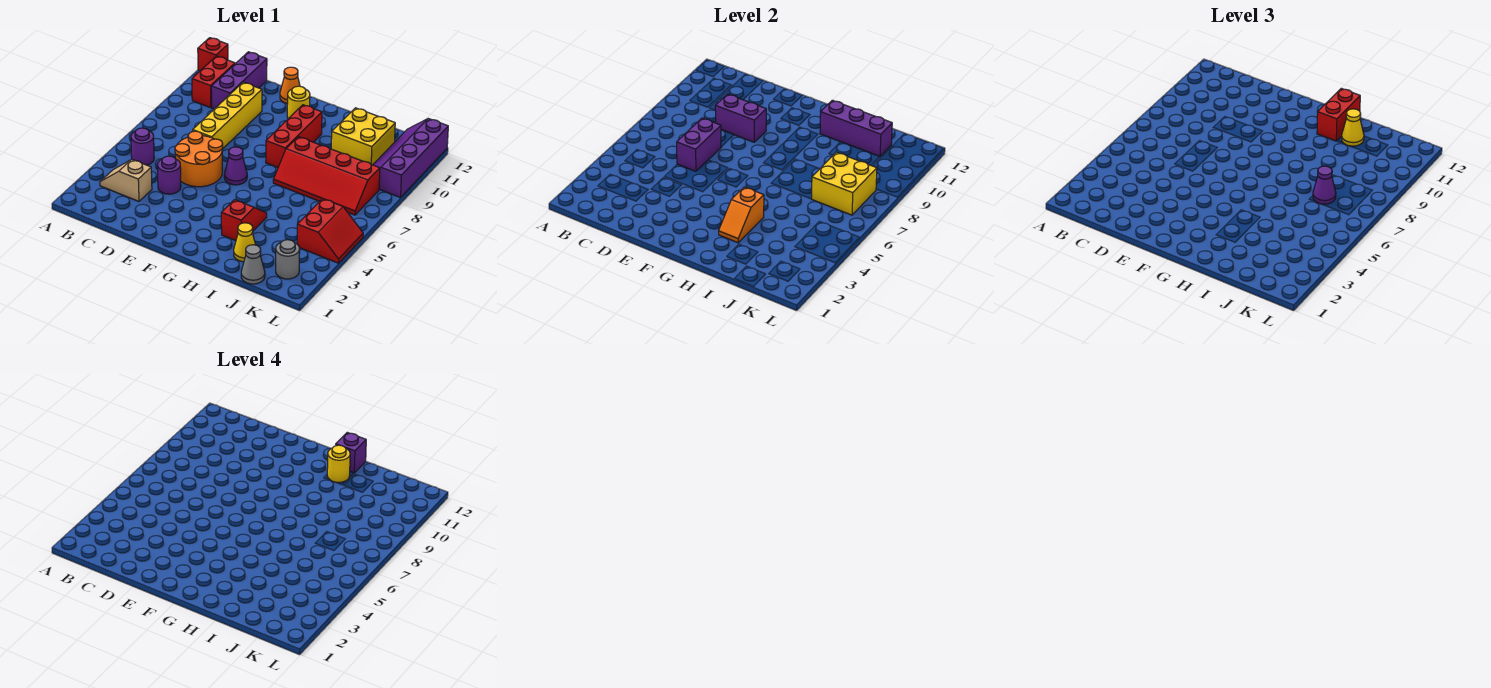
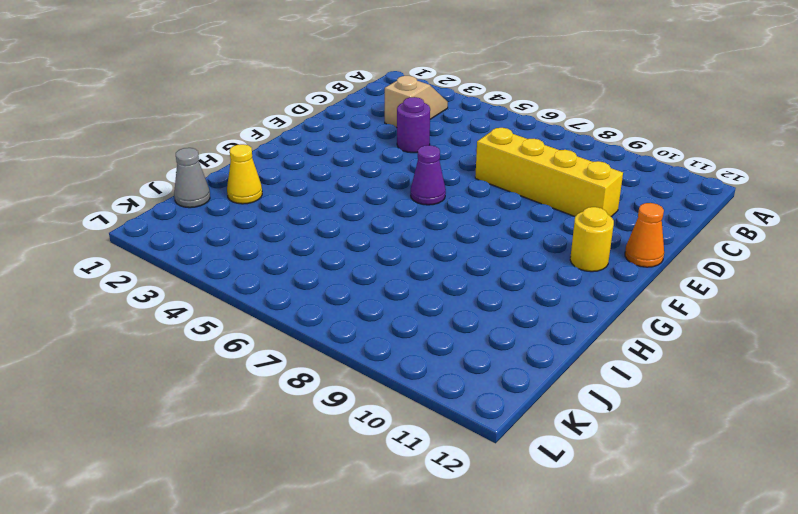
none -> red brick A12 level 1
none -> purple round brick B5 level 1
none -> red brick B10:B11 level 1
none -> purple brick C10:C12 level 1

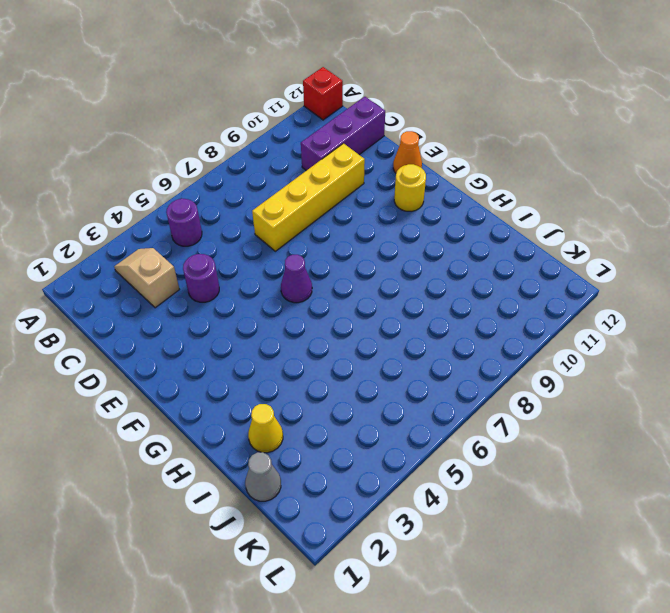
none -> red brick B10:B11 level 1
none -> orange round brick D5:E6 level 1
none -> red brick G8:G10 level 1
none -> red slope H3:H4 level 1 top 3

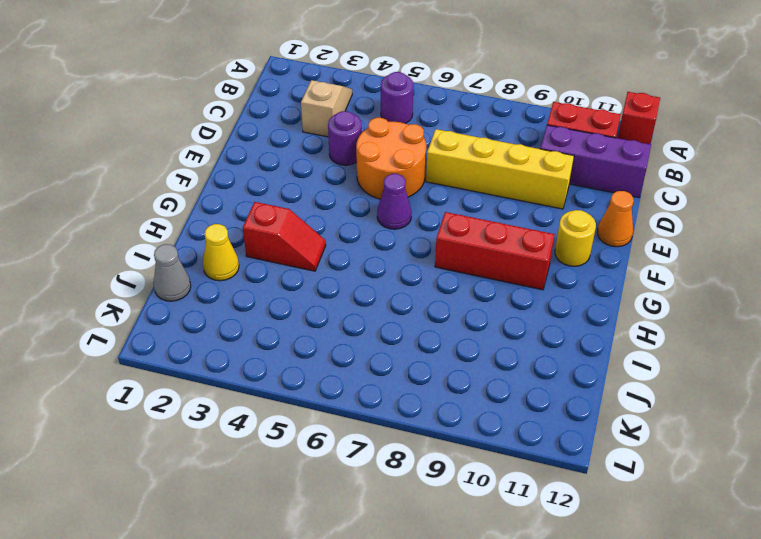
none -> red slope H7:K8 level 1 top 8
none -> yellow brick I10:J11 level 1
none -> grey round brick K2 level 1
none -> red slope K4:L5 level 1 top K

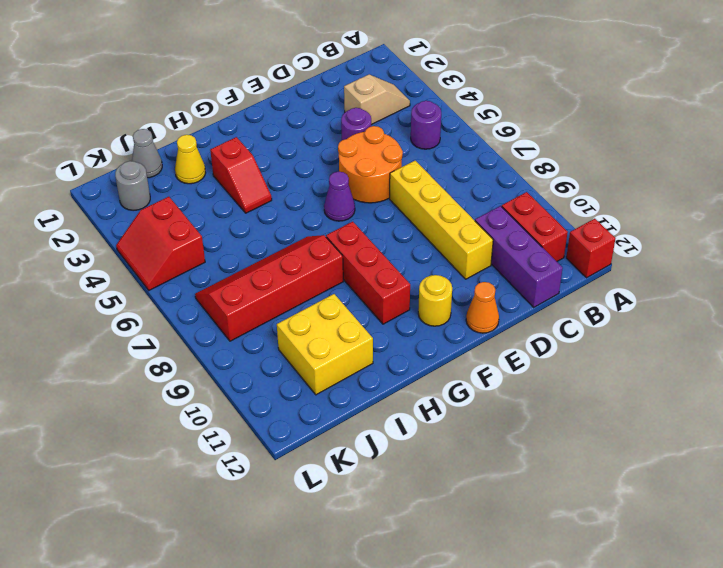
none -> purple slope K9:L12 level 1 top L
none -> purple brick D6:D7 level 2
none -> purple brick D9:E9 level 2
none -> orange slope H3:H4 level 2 top 4

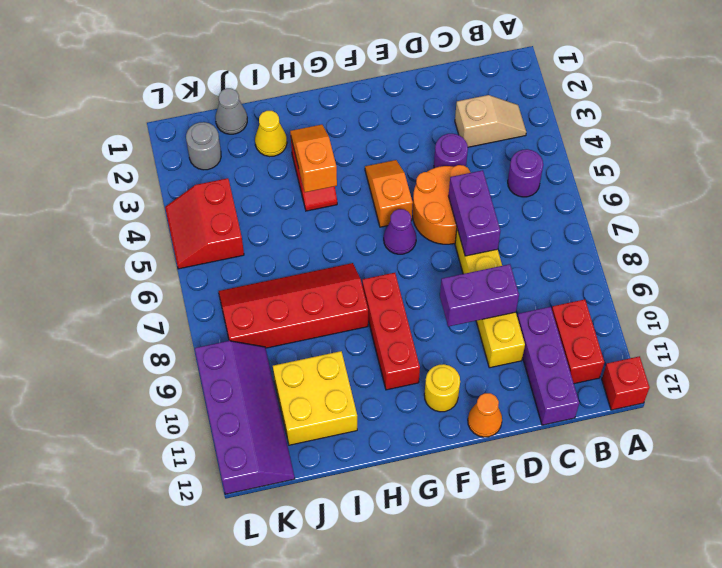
orange slope F4:F5 level 1 top 5 -> none
none -> purple brick H11:J11 level 2
none -> yellow brick J7:K8 level 2
none -> red brick H11:H12 level 3
none -> yellow cone I11 level 3

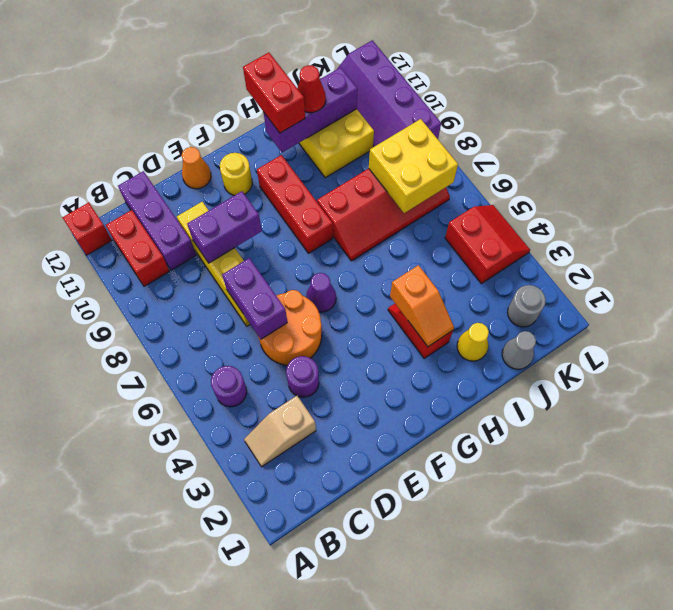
red cone I11 level 3 -> yellow cone I11 level 3
none -> purple cone J7 level 3
none -> yellow round brick H11 level 4
none -> purple brick H12 level 4

